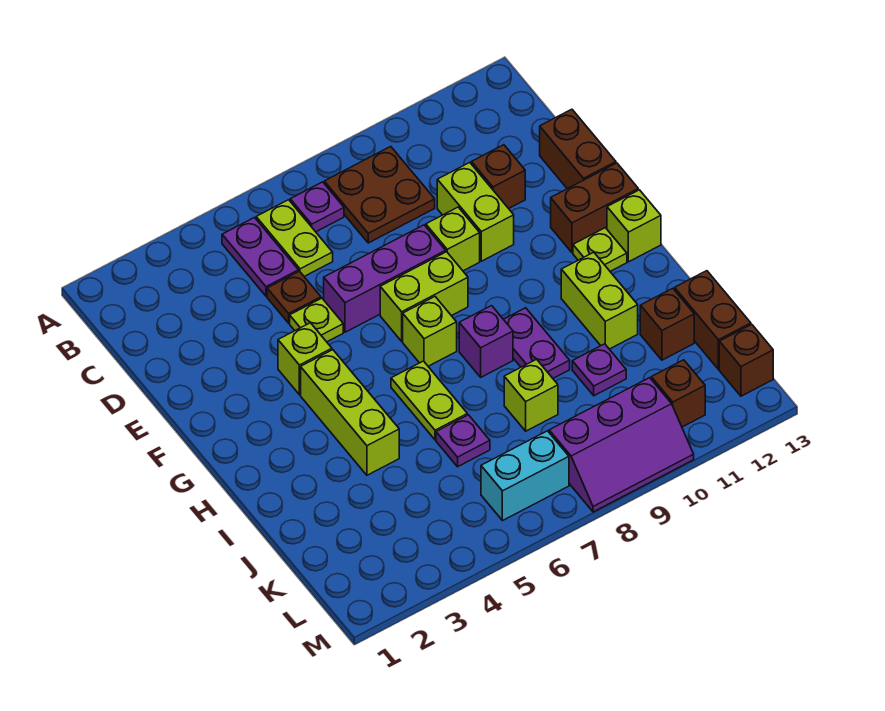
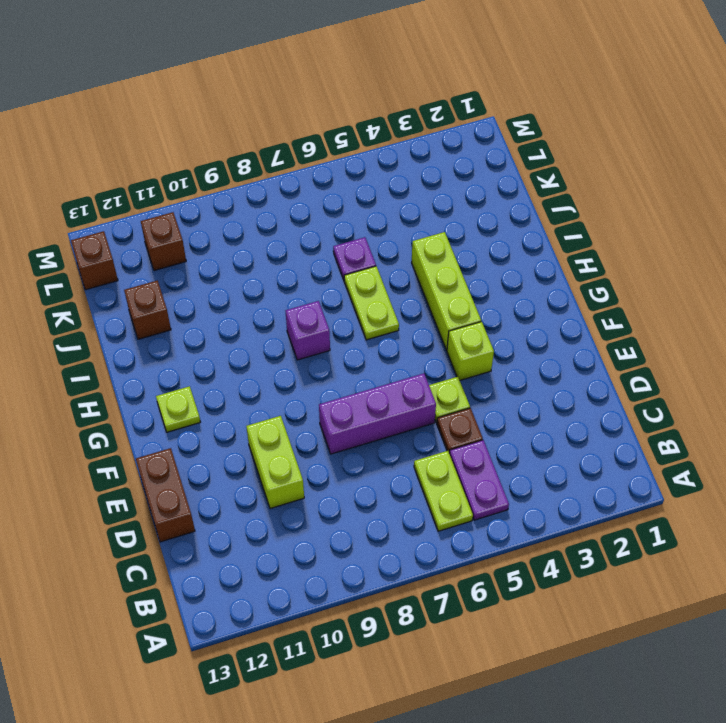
none -> purple plate B7 level 1
none -> brown plate B8:C9 level 1
none -> brown brick D11 level 1
none -> lime brick E9 level 1

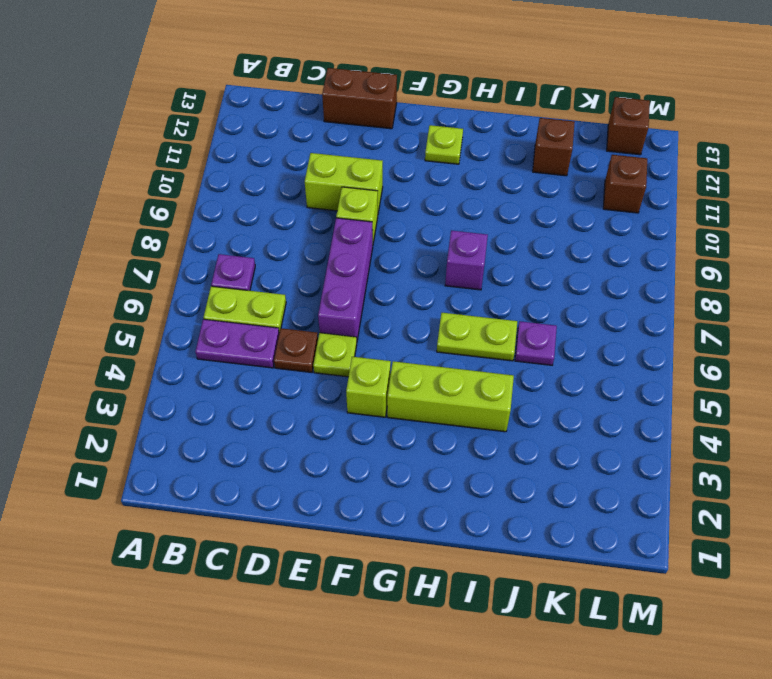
none -> brown plate B8:C9 level 1
none -> brown brick D11 level 1
none -> lime brick F7:F8 level 1
none -> brown brick F12:F13 level 1

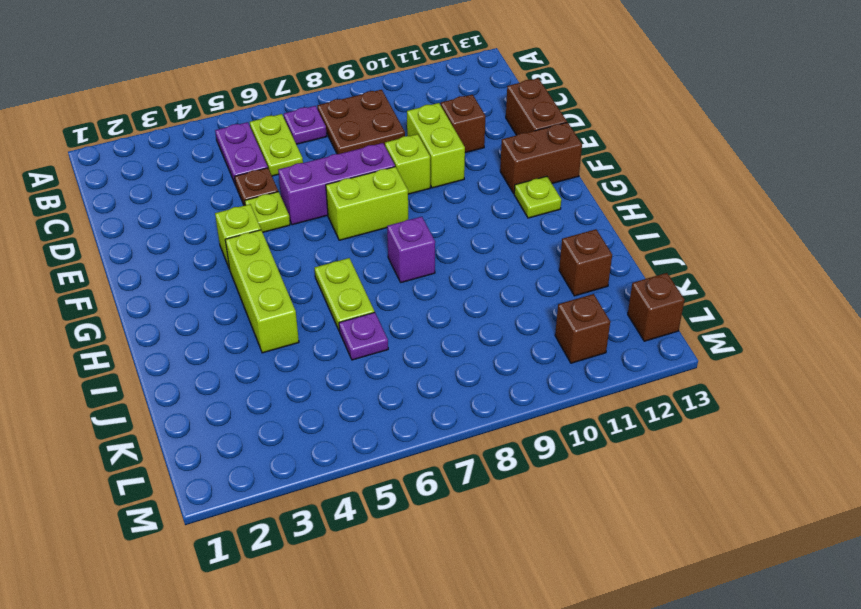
none -> lime brick G7 level 1
none -> lime brick G13 level 1
none -> purple plate H9:I9 level 1
none -> lime brick H11:I11 level 1

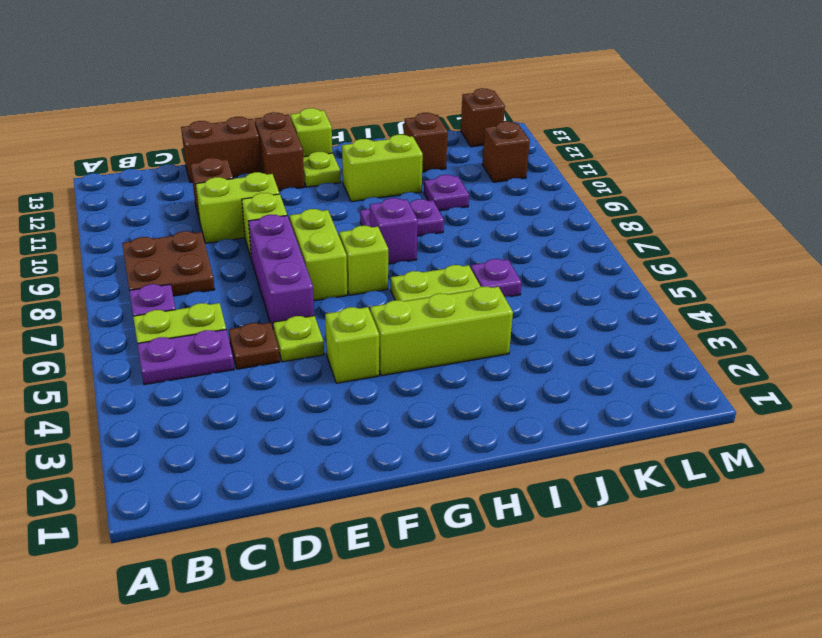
none -> lime brick J8 level 1
none -> brown brick J13:K13 level 1
none -> cyan brick L6:L7 level 1
none -> purple slope L8:M10 level 1 top L

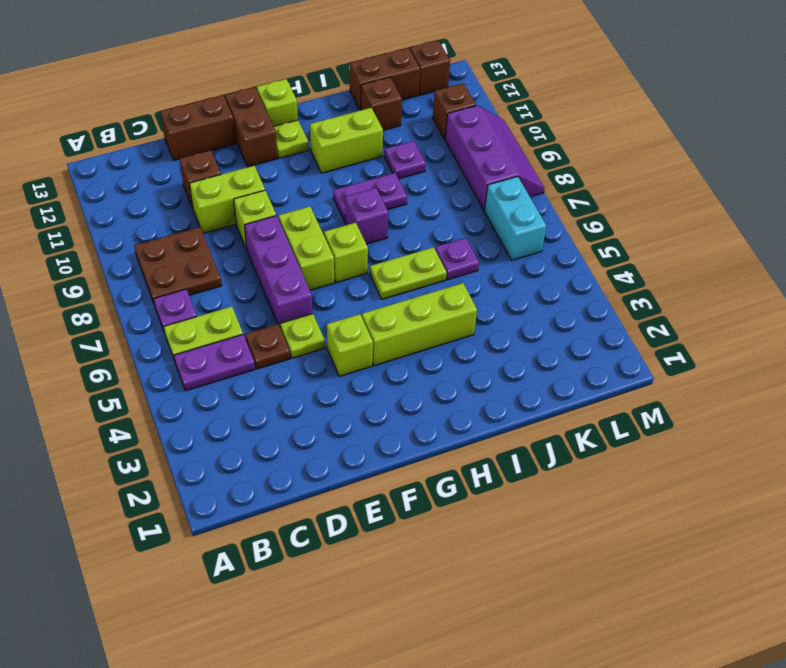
none -> lime brick J8 level 1

